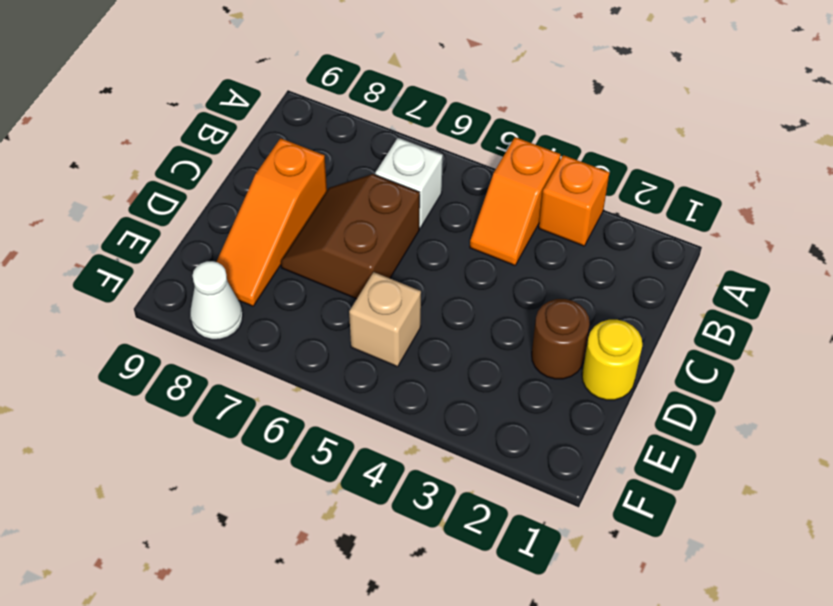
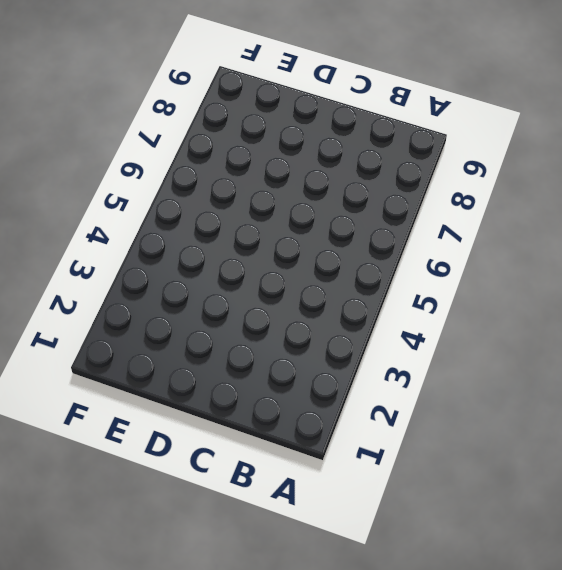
none -> orange brick A3 level 1
none -> orange slope A4:B4 level 1 top A

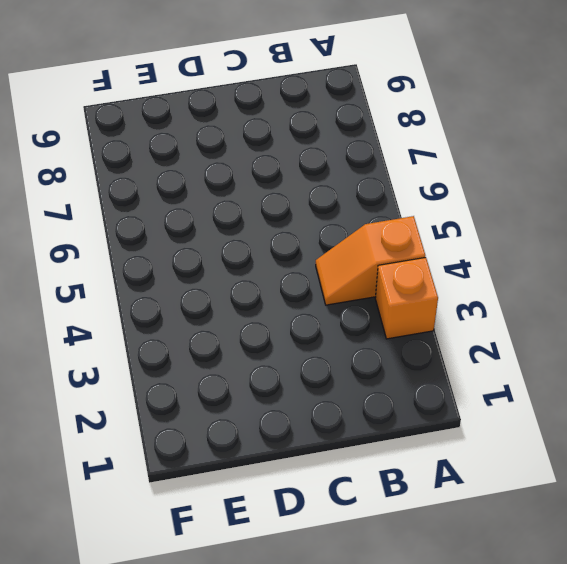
none -> white brick B6 level 1
none -> brown slope C6:D7 level 1 top 6

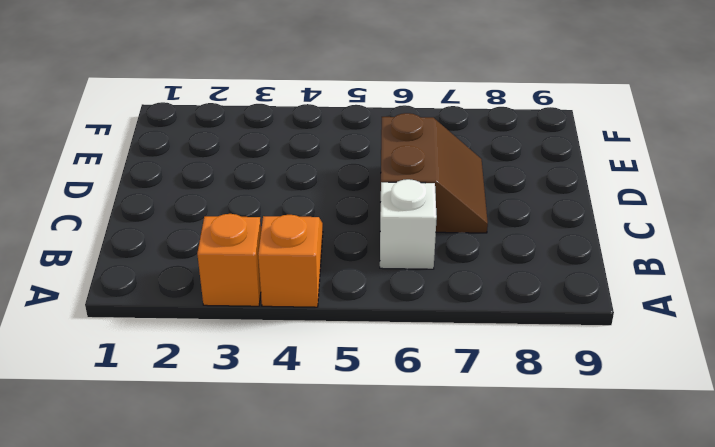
none -> orange slope C8:E8 level 1 top C
none -> yellow round brick D1 level 1

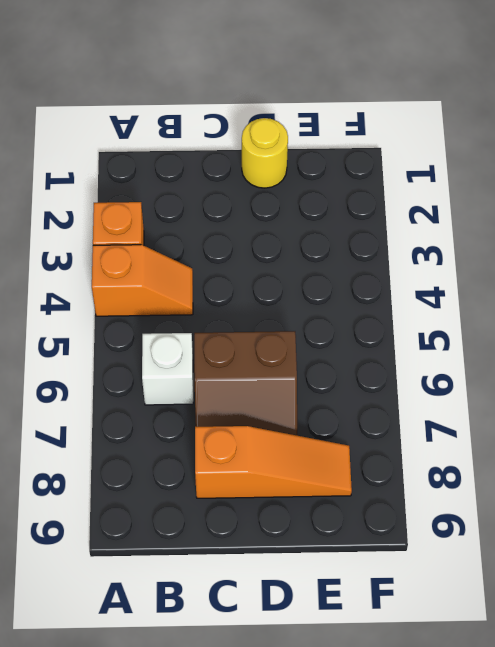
none -> brown round brick D2 level 1
none -> tan brick E5 level 1

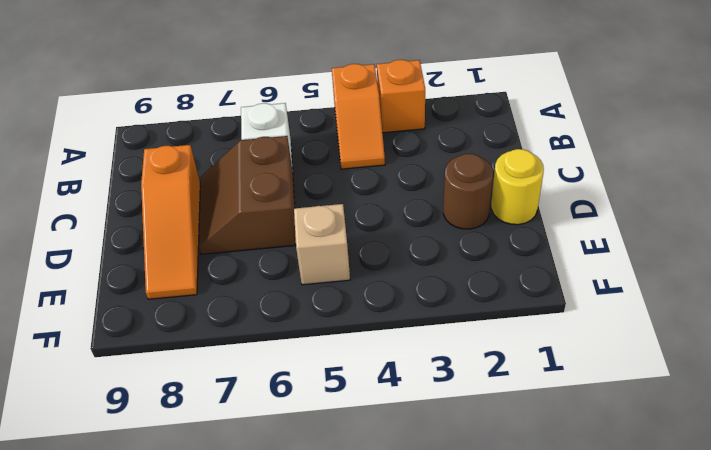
none -> white cone F8 level 1

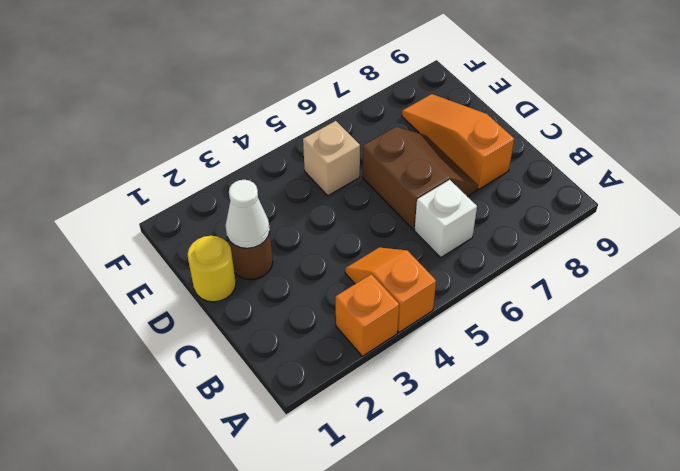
white cone D2 level 2 -> white cone F8 level 1

